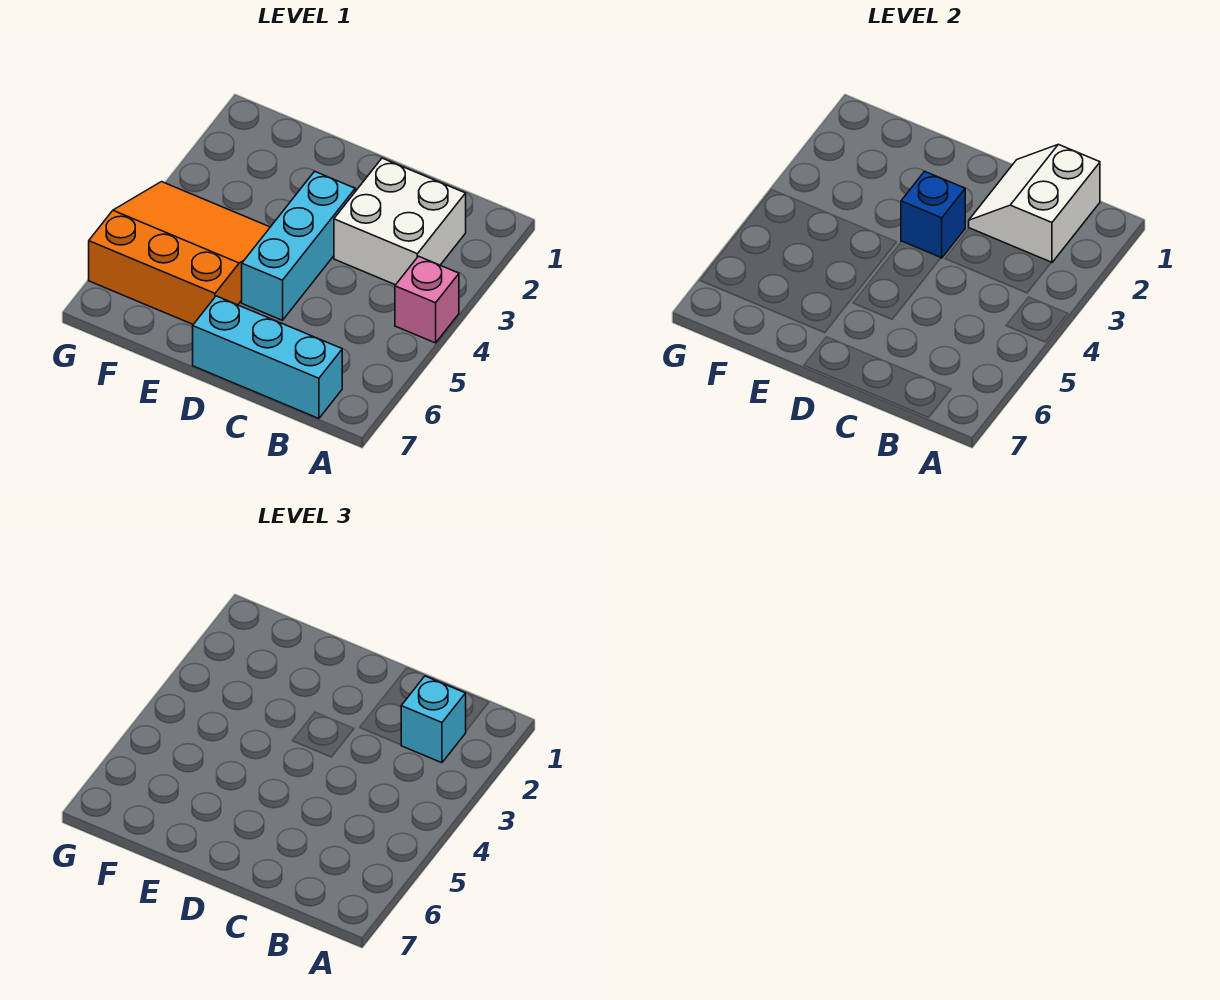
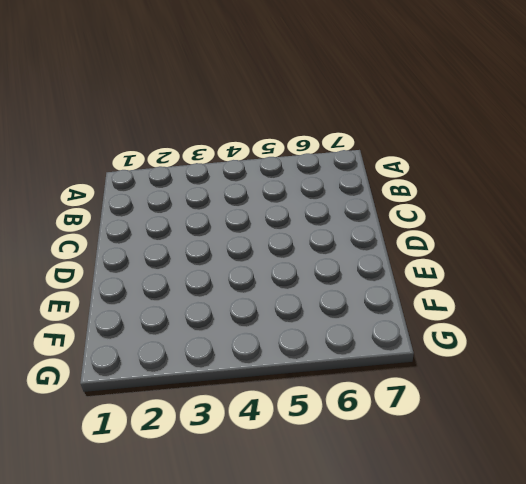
none -> pink brick A4 level 1
none -> white brick B2:C3 level 1

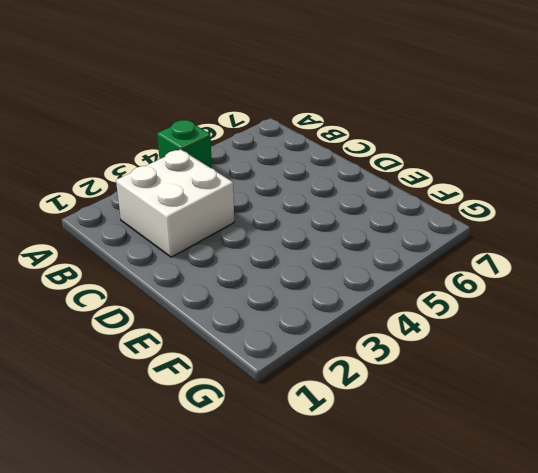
green brick A4 level 1 -> pink brick A4 level 1
none -> cyan brick B7:D7 level 1
none -> cyan brick D3:D5 level 1

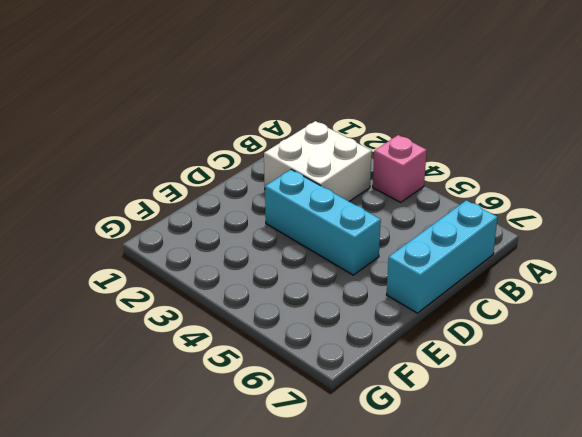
none -> orange slope E4:G6 level 1 top 6
none -> white slope B1:C2 level 2 top B

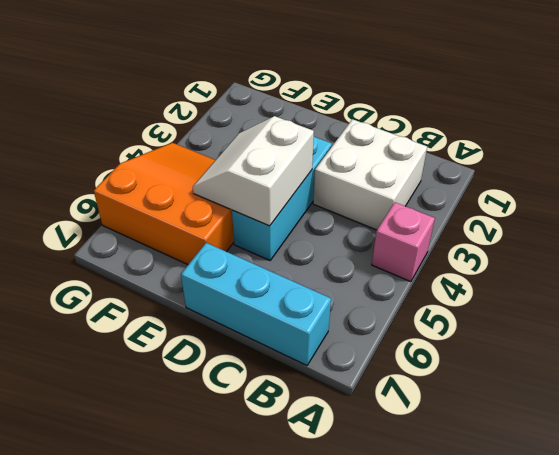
white slope D4:E5 level 2 top D -> white slope B1:C2 level 2 top B
none -> blue brick D3 level 2
none -> cyan brick B2 level 3

